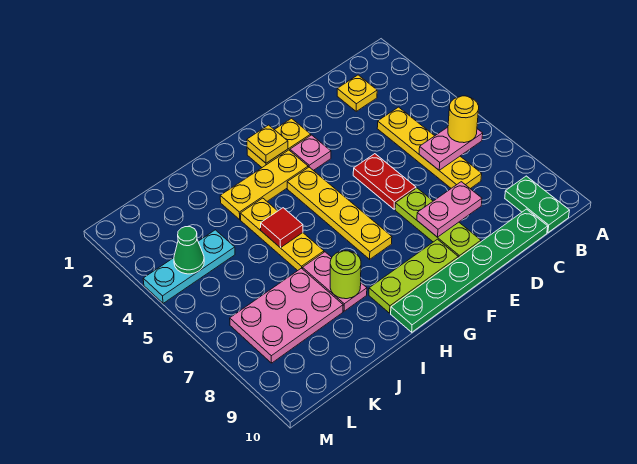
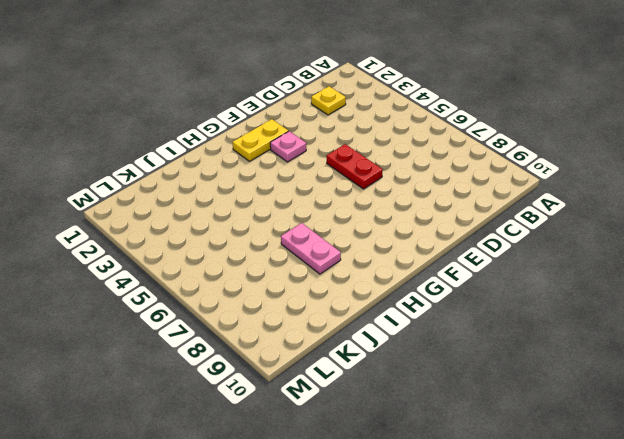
none -> green plate B9:B10 level 1
none -> yellow plate C4:C7 level 1
none -> green plate C10:H10 level 1

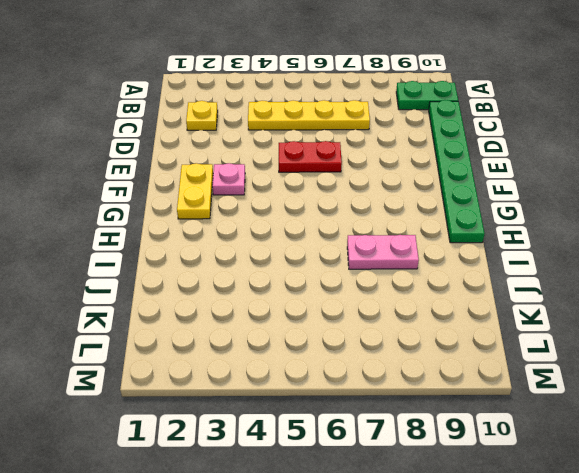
none -> lime plate E7:E9 level 1
none -> lime plate F9:H9 level 1
none -> yellow plate G3:I3 level 1

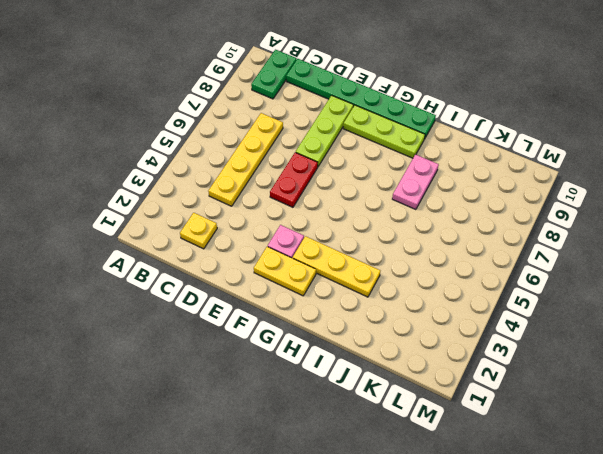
none -> yellow plate G4:G7 level 1
none -> yellow plate I4:I6 level 1
none -> pink plate J7:L8 level 1

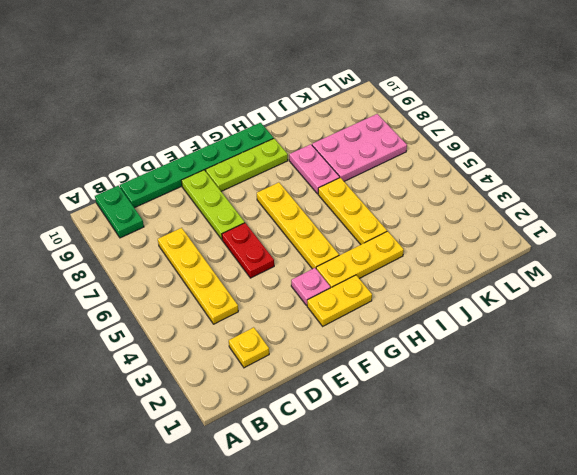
none -> cyan plate K4:M4 level 1
none -> pink plate B6:C6 level 2
none -> pink plate D8:E8 level 2

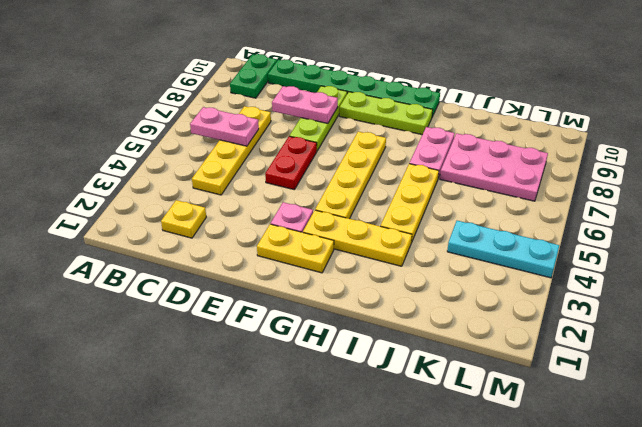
none -> yellow plate G2 level 2
none -> red tile I5 level 2
none -> lime round brick I8 level 2

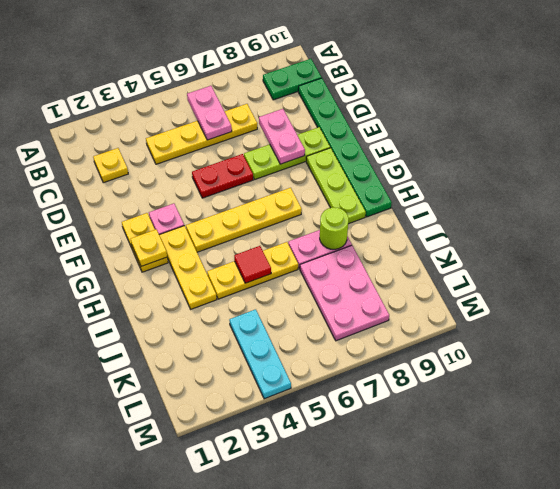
none -> green cone L4 level 2
none -> yellow round brick B6 level 3

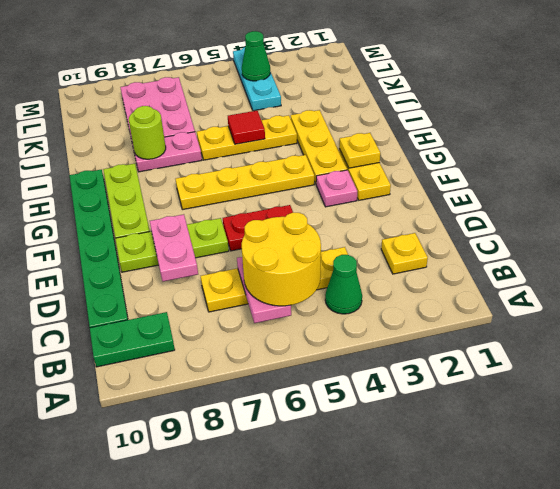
green cone B4 level 1 -> none
yellow round brick B5:C6 level 3 -> yellow round brick B6 level 3

